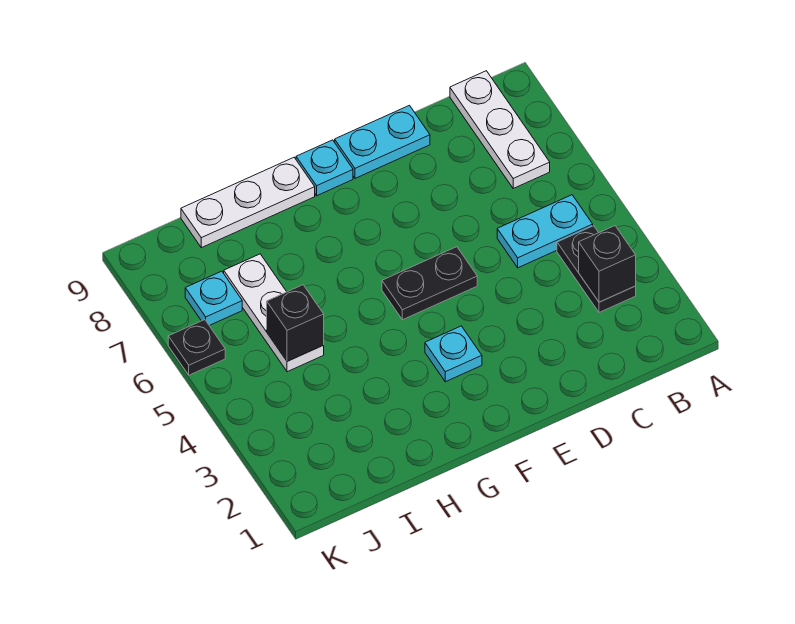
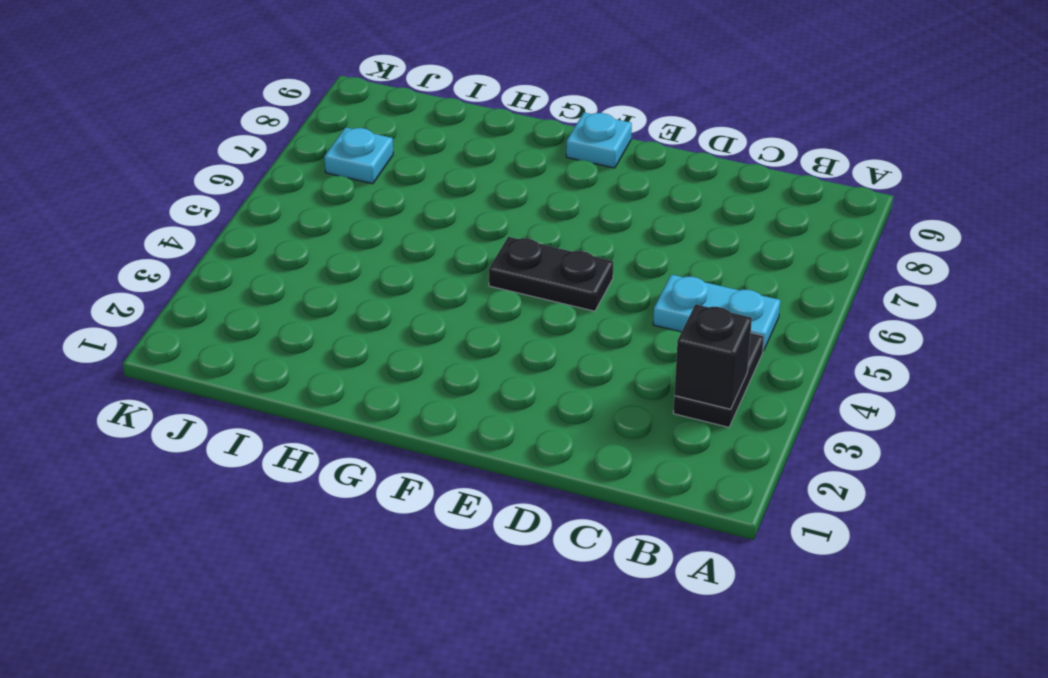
none -> white plate B7:B9 level 1
none -> cyan plate D9:E9 level 1
none -> cyan plate F3 level 1

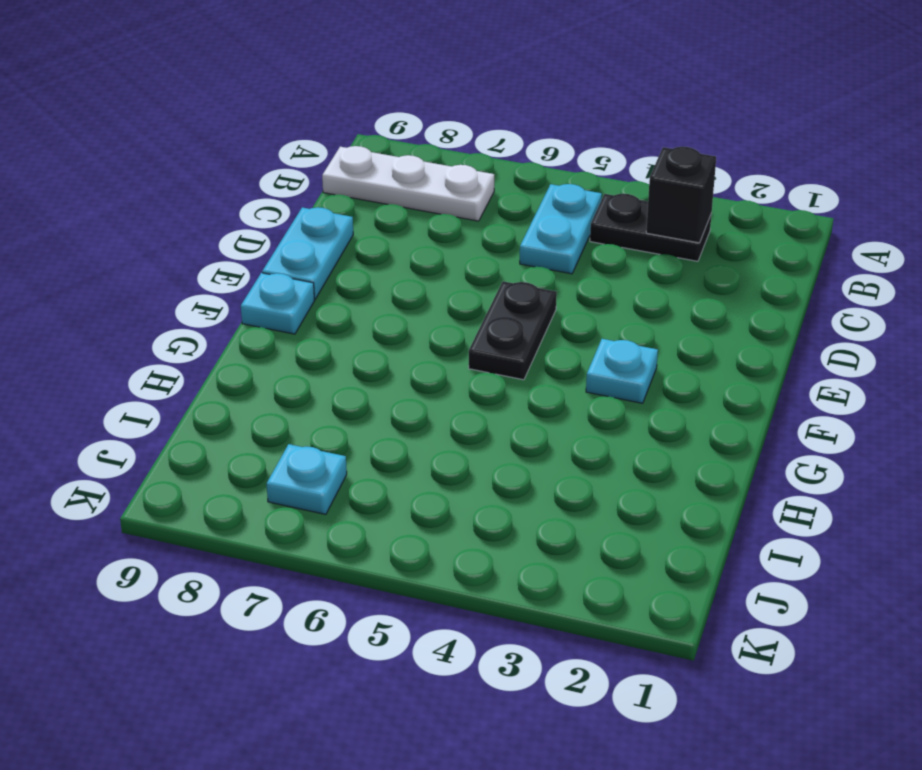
none -> white plate G9:I9 level 1
none -> white plate I5:I7 level 1
none -> black plate K6 level 1

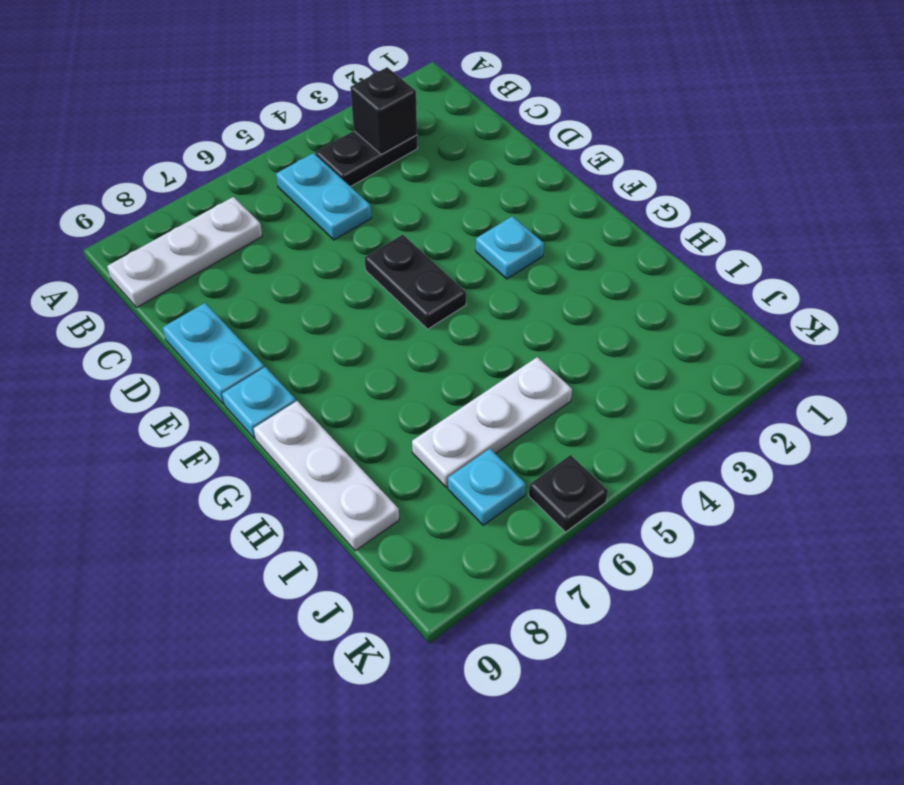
none -> black brick I5 level 2

